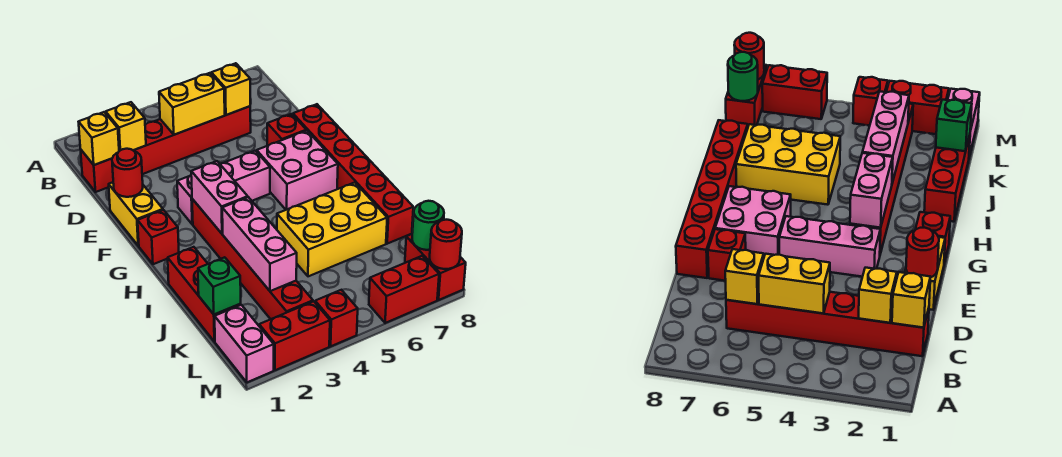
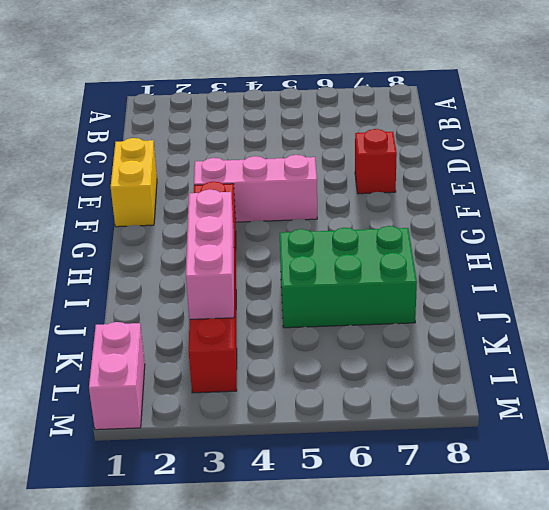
green brick I5:J7 level 1 -> yellow brick I5:J7 level 1
none -> red brick C1:C6 level 1
none -> red brick E8:J8 level 1
none -> pink brick F6:G7 level 1

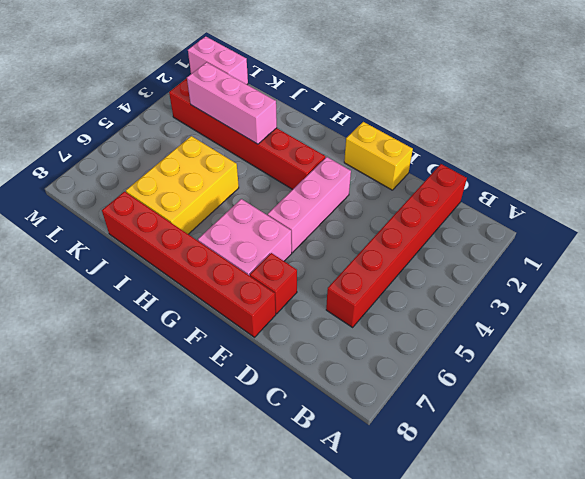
none -> red brick G1 level 1
none -> red brick I1:K1 level 1
none -> red brick L8:M8 level 1

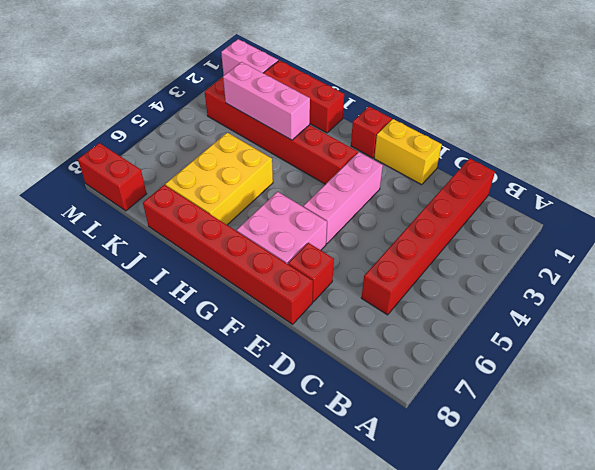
none -> red brick M2:M3 level 1
none -> red brick M4 level 1
none -> red brick M6:M7 level 1

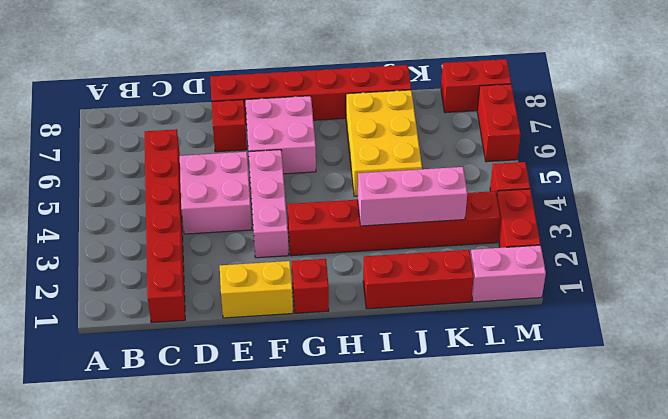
pink brick D4:E5 level 1 -> none
none -> yellow brick C1 level 2
none -> yellow brick C2 level 2
none -> yellow brick C4:C5 level 2

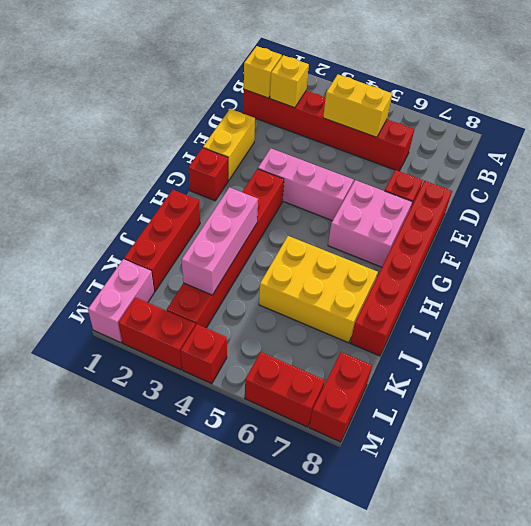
none -> yellow brick C6 level 2
none -> red round brick E1 level 2
none -> pink brick G3:H3 level 2

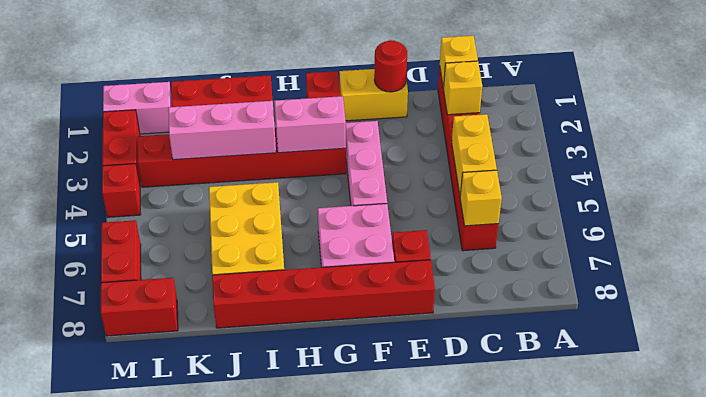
none -> green brick K1 level 2
none -> green round brick L8 level 2
none -> red round brick M8 level 2

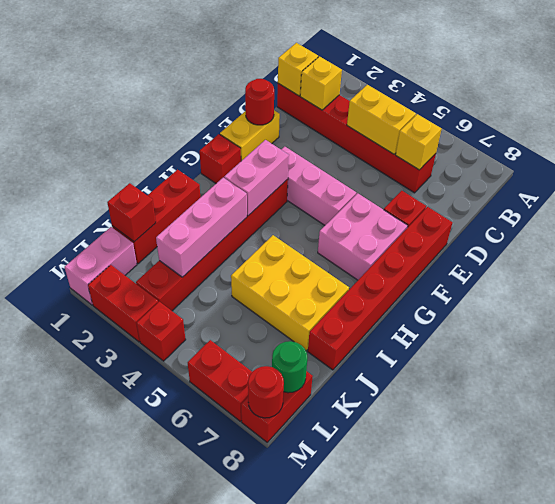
red brick K1 level 2 -> green brick K1 level 2

